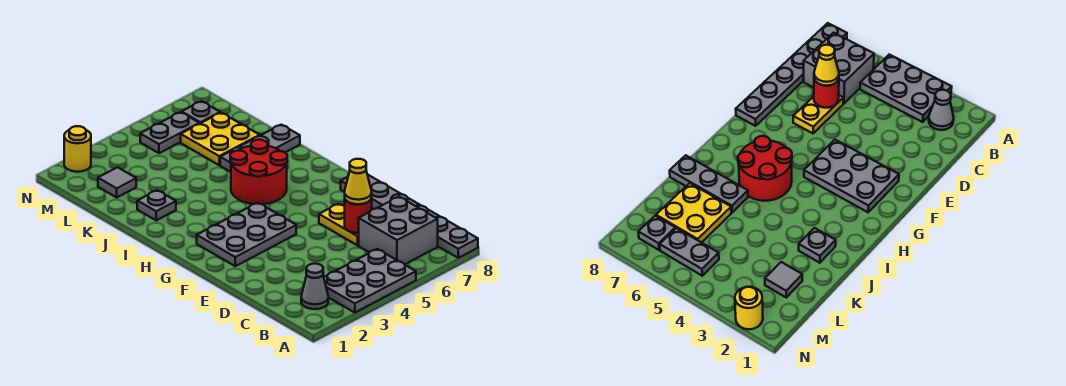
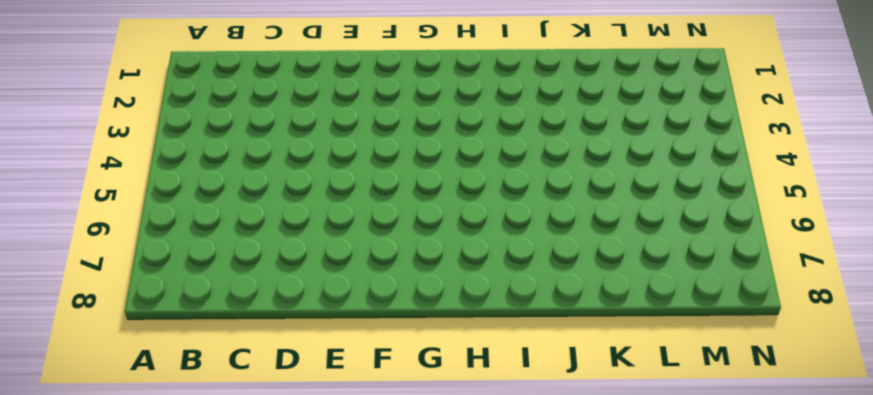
none -> grey plate A3:B5 level 1
none -> grey plate A8:F8 level 1
none -> grey cone B2 level 1

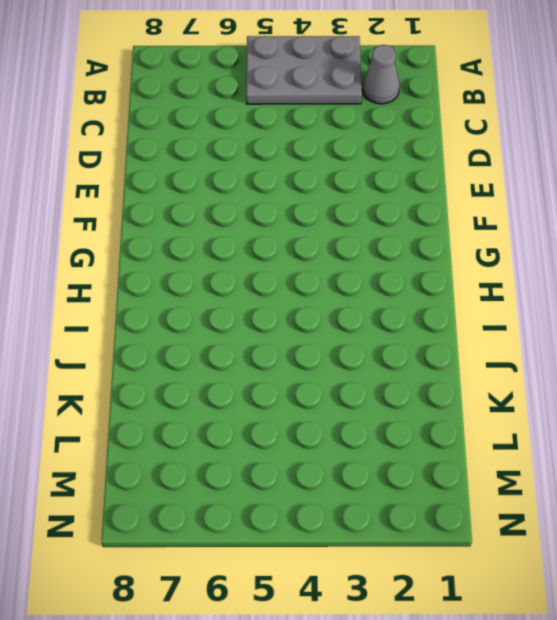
none -> grey plate A8:F8 level 1
none -> grey brick B6:C7 level 1
none -> yellow plate D6:E6 level 1

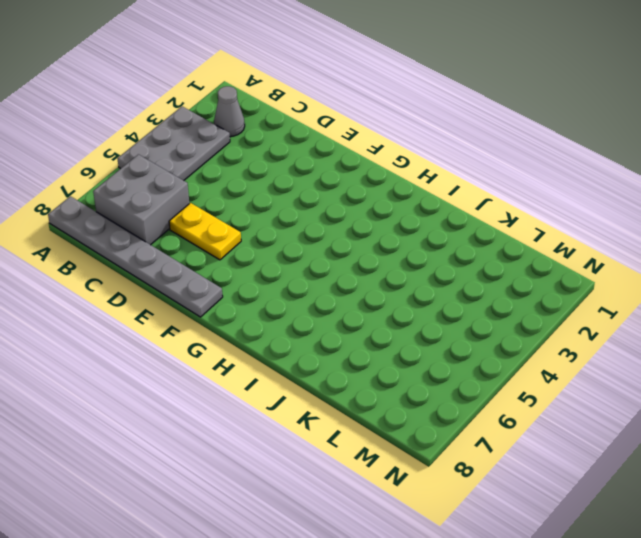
none -> grey plate F2:G4 level 1
none -> red round brick H5:I6 level 1
none -> grey plate J2 level 1

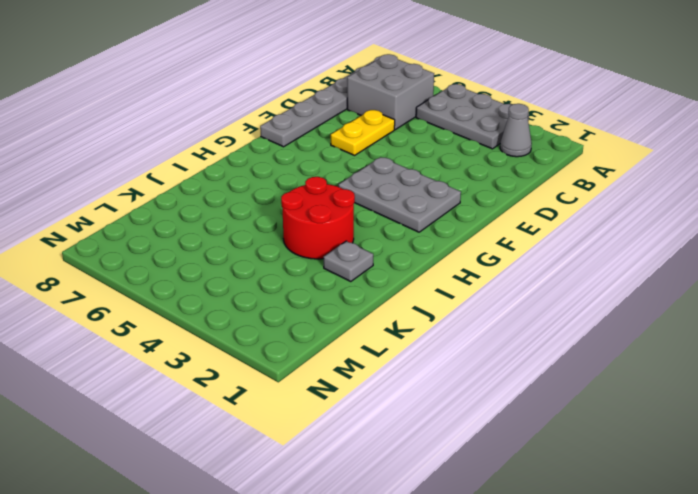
red round brick I3:J4 level 1 -> red round brick H5:I6 level 1
none -> grey plate J6:J8 level 1
none -> yellow plate K6:L7 level 1
none -> grey tile L2 level 1

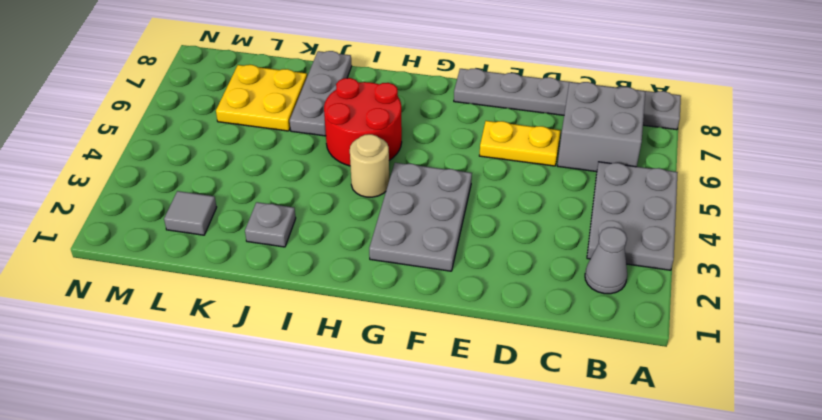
tan round brick H4 level 1 -> none
none -> grey plate M5:M6 level 1
none -> grey plate M7 level 1
none -> yellow round brick N2 level 1

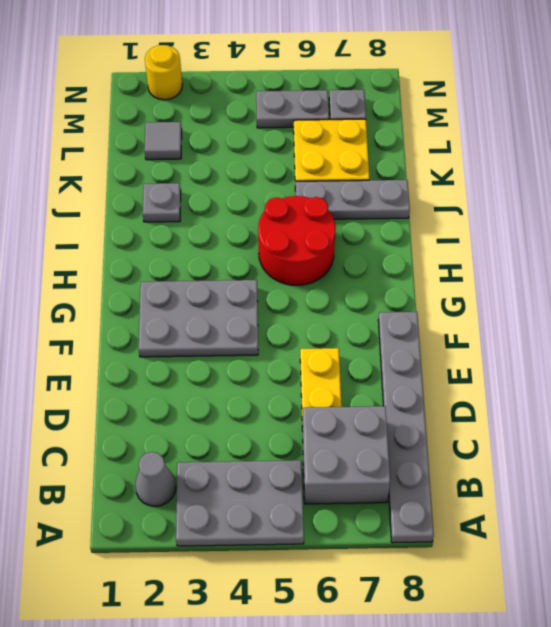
none -> red round brick D6 level 2
none -> yellow cone D6 level 3

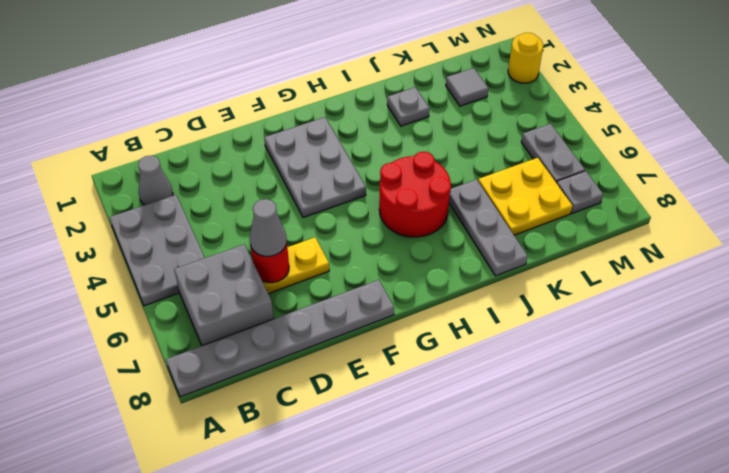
grey cone D6 level 3 -> yellow cone D6 level 3

